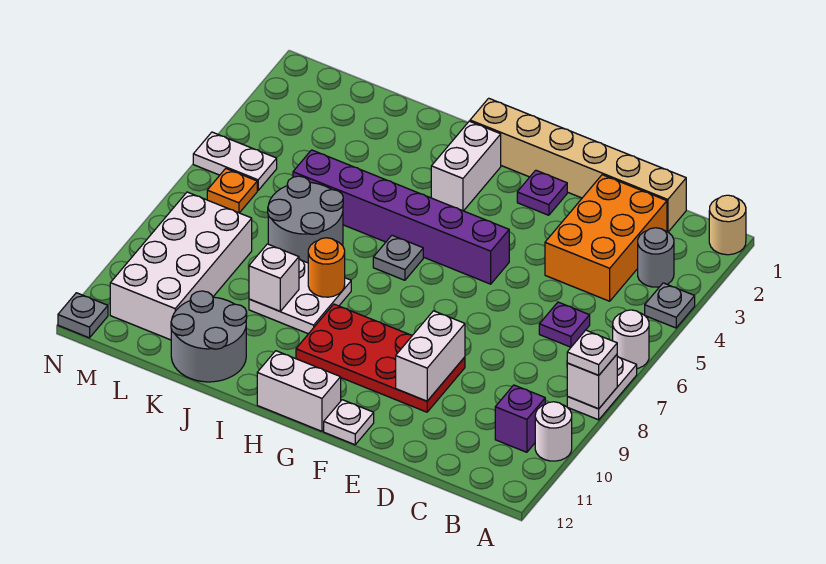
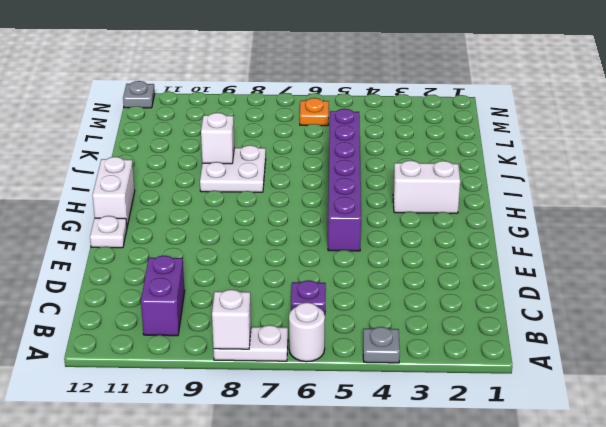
purple brick B10:C10 level 1 -> purple brick B10 level 1
none -> tan round brick A1 level 1
none -> white round brick A10 level 1
none -> grey round brick B3 level 1

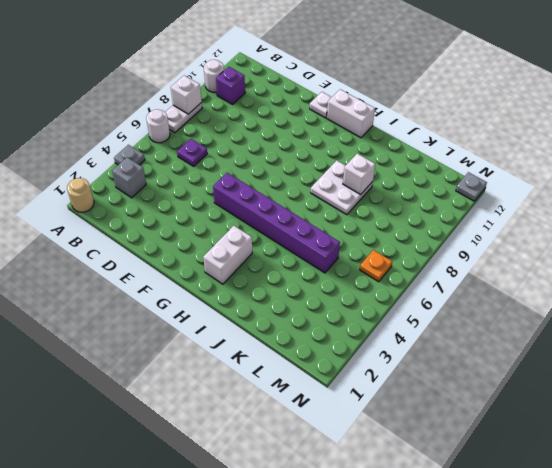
grey brick B3 level 1 -> grey round brick B3 level 1
none -> tan brick C1:H1 level 1
none -> orange brick C2:D4 level 1
none -> red plate E9:H10 level 1

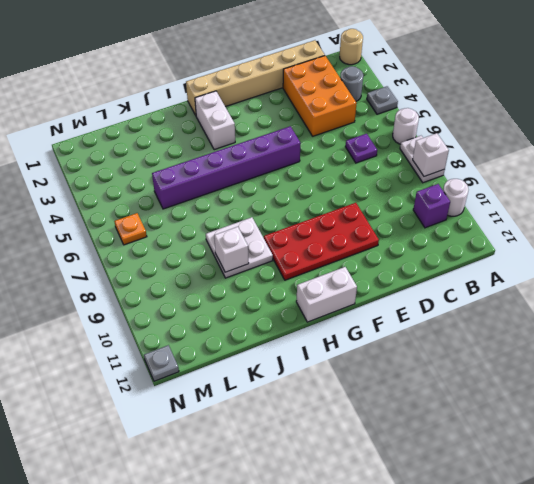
none -> purple plate F2 level 1
none -> white plate F12 level 1
none -> grey plate H6 level 1

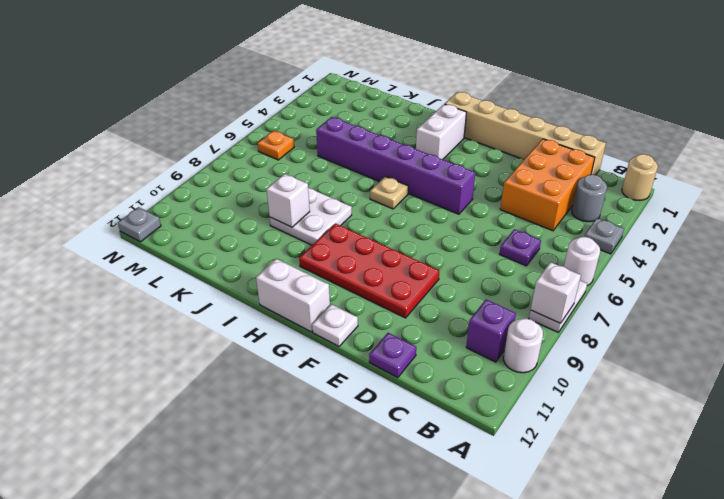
purple plate D12 level 1 -> purple plate F2 level 1
tan plate H6 level 1 -> grey plate H6 level 1
none -> grey round brick J6:K7 level 1
none -> grey round brick J11:K12 level 1
none -> white brick L8:M11 level 1

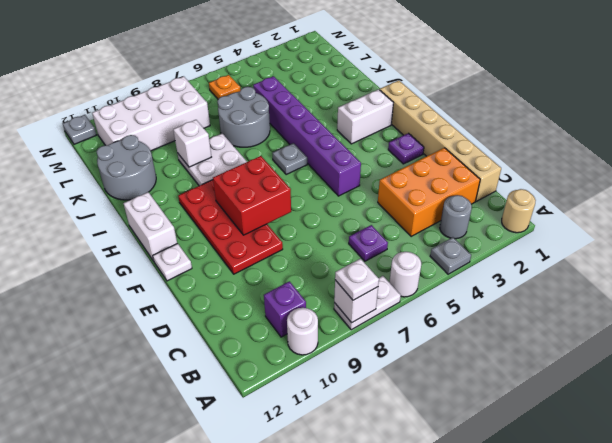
red brick F8:G9 level 2 -> none
none -> white plate M5:N5 level 1
none -> white brick E9:E10 level 2
none -> orange round brick I8 level 2

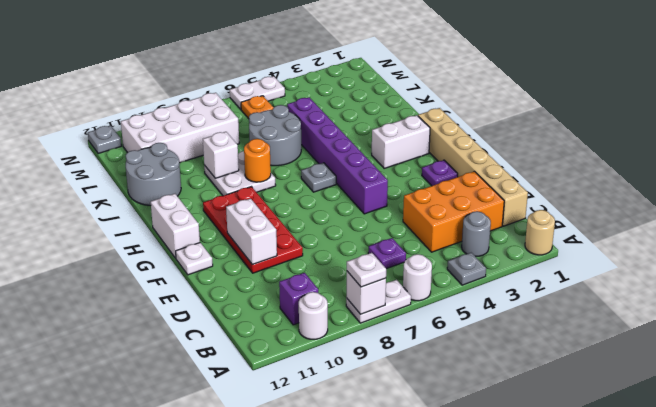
white brick E10:F10 level 2 -> white brick E9:E10 level 2
white plate N5:N6 level 1 -> white plate M5:N5 level 1

